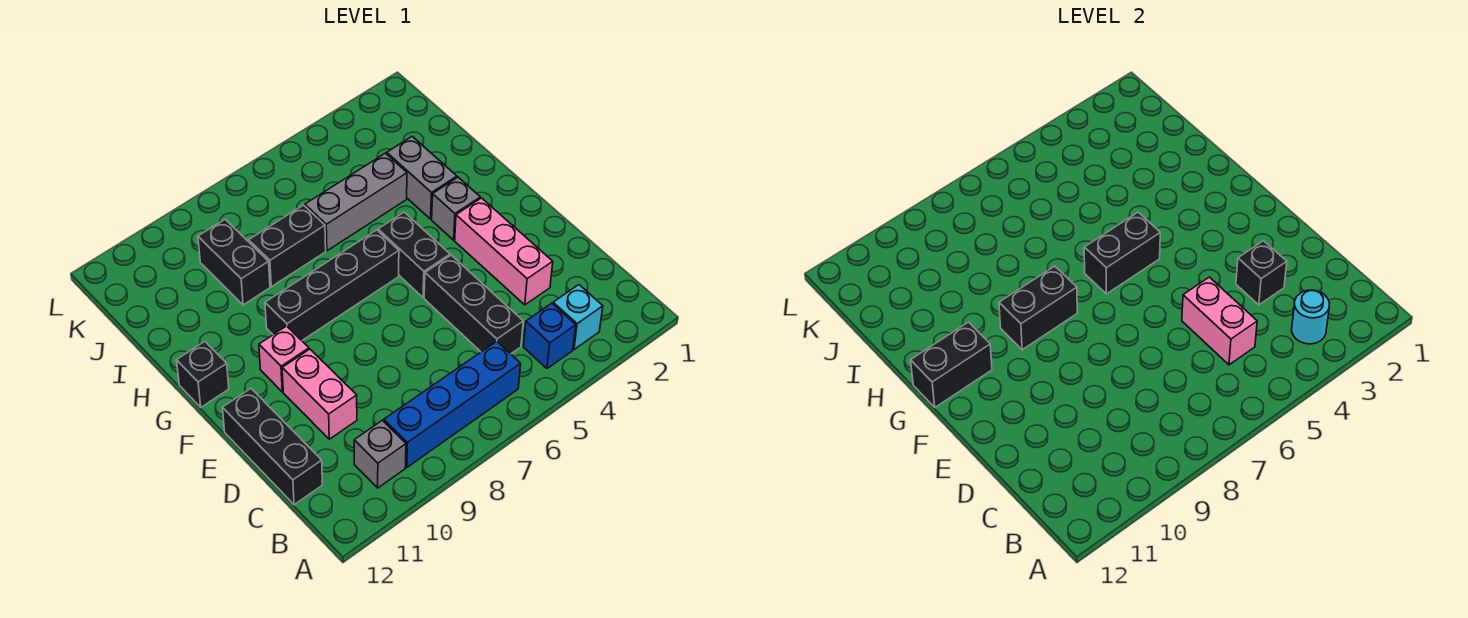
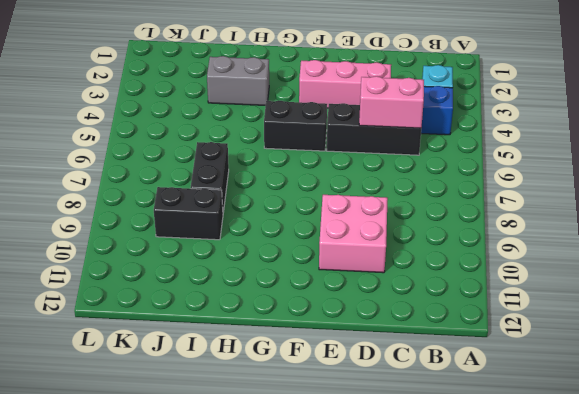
pink brick D9:E10 level 1 -> pink brick D10:E10 level 1
none -> blue brick B6:B9 level 1
none -> grey brick B10 level 1
none -> black brick C12:E12 level 1

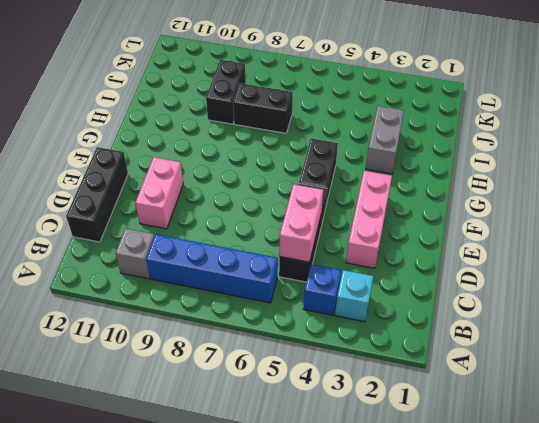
none -> pink brick F10 level 1
none -> grey brick G3 level 1
none -> black brick G6:G9 level 1

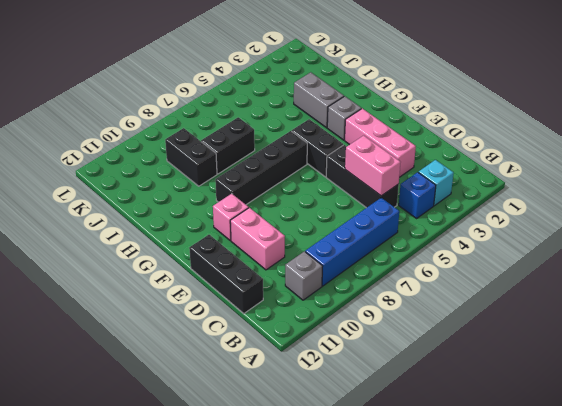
none -> black brick G12 level 1
none -> grey brick I4:I6 level 1
none -> cyan round brick B3 level 2

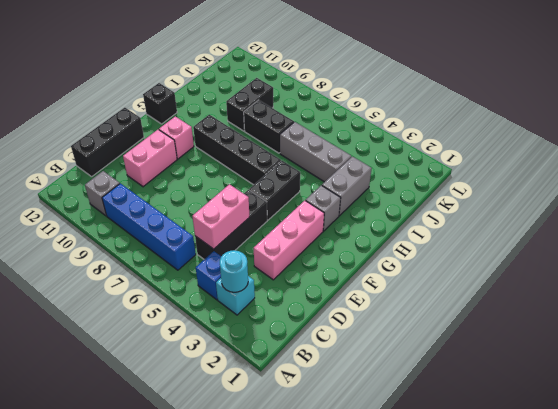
none -> black brick D3 level 2
none -> black brick G5:G6 level 2
none -> black brick G8:G9 level 2

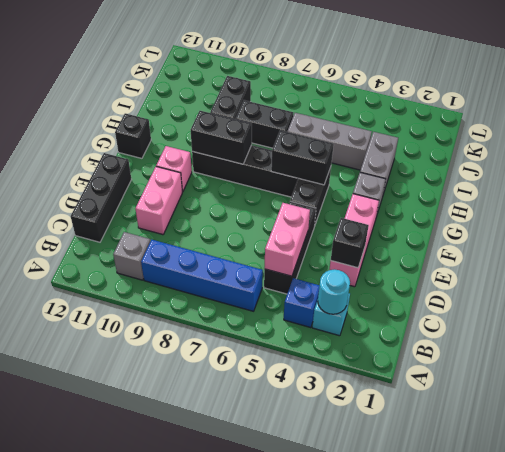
none -> black brick G11:G12 level 2

